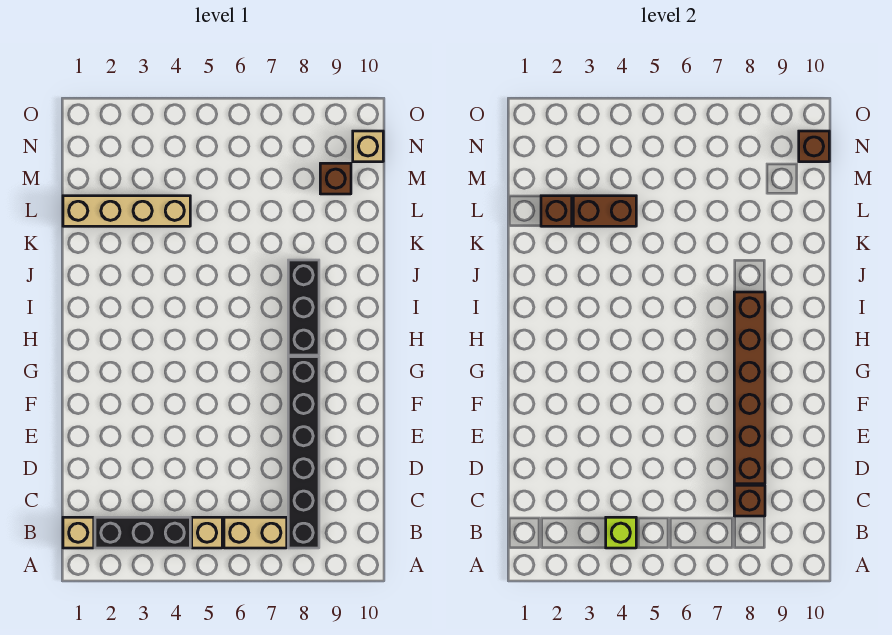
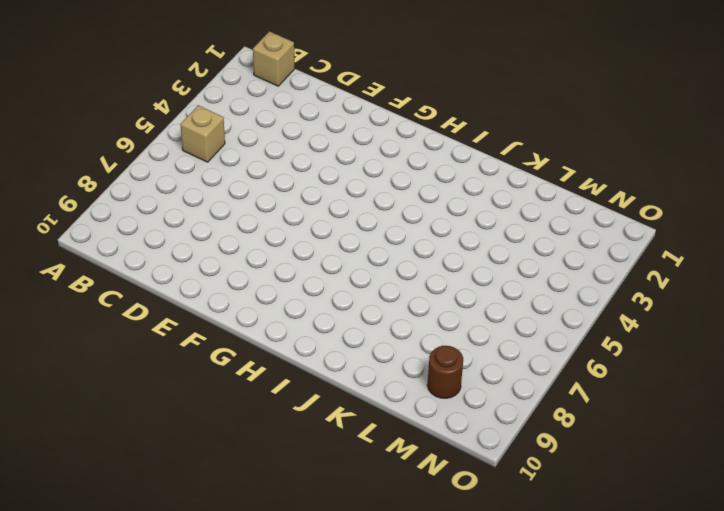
brown round brick M9 level 1 -> brown brick M9 level 1
none -> black brick B2:B4 level 1
none -> tan brick B6:B7 level 1
none -> black brick B8:G8 level 1

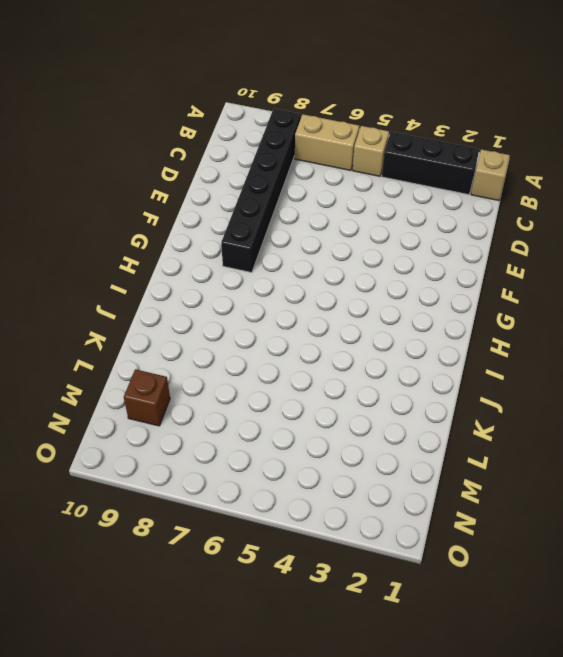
none -> black brick H8:J8 level 1
none -> tan brick L1:L4 level 1
none -> tan brick N10 level 1

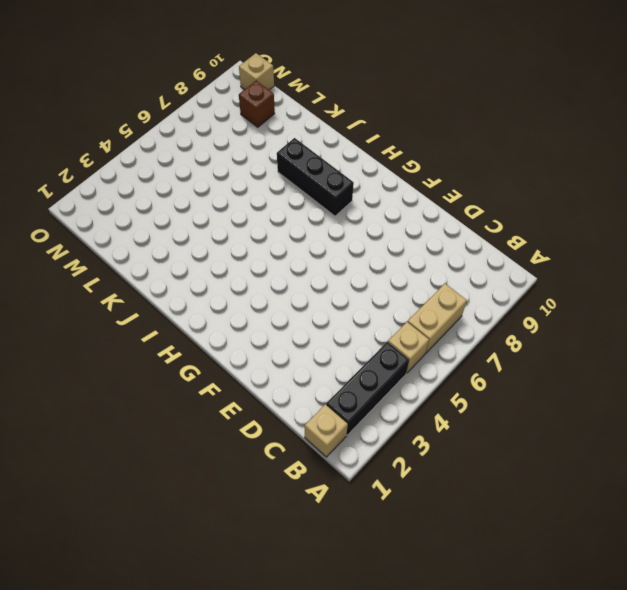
none -> black brick B8:G8 level 1
none -> tan brick L1:L4 level 1
none -> lime brick B4 level 2

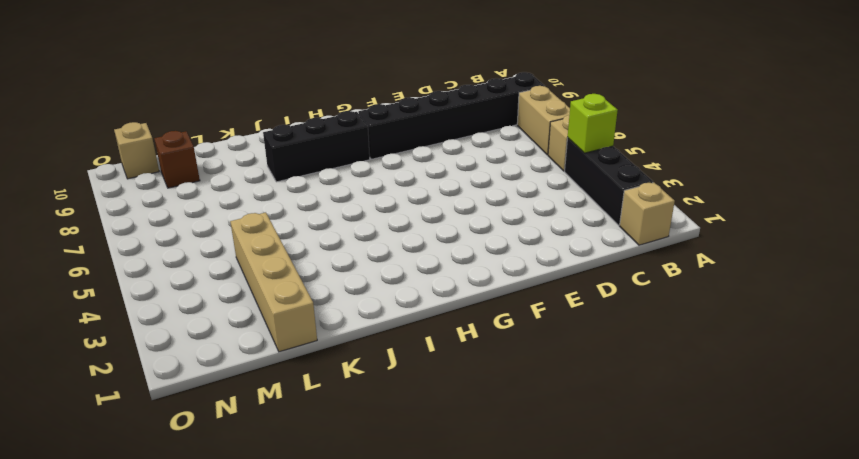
none -> brown brick C8 level 2
none -> brown brick D8:I8 level 2
none -> brown brick L2 level 2

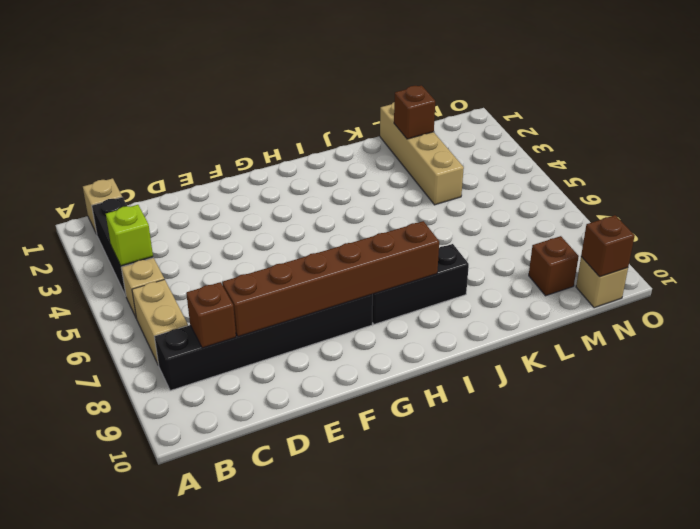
none -> brown brick L3:L4 level 2

